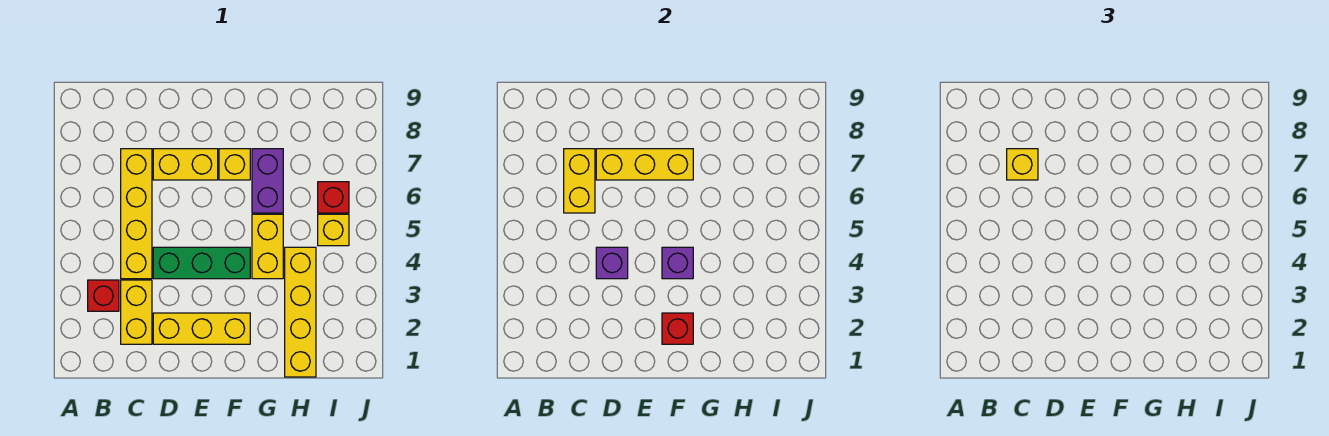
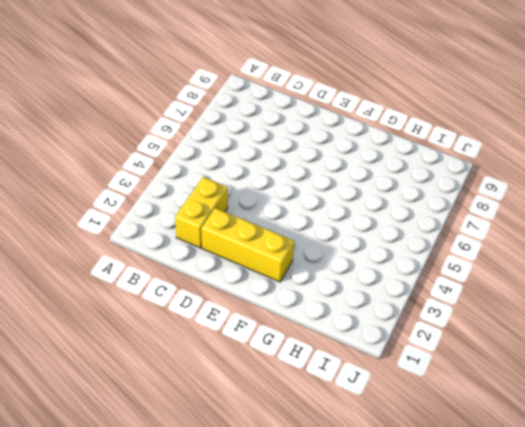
none -> red brick B3 level 1
none -> yellow brick C4:C7 level 1
none -> green brick D4:F4 level 1

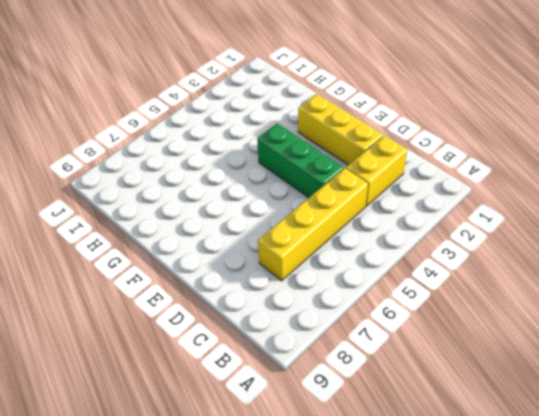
none -> red brick B3 level 1
none -> yellow brick D7:E7 level 1
none -> yellow brick F7 level 1

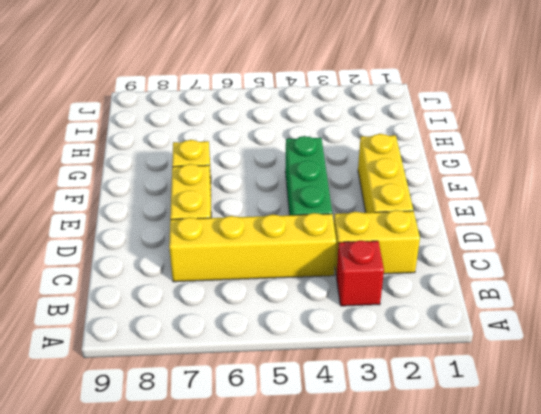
none -> yellow brick G4:G5 level 1
none -> purple brick G6:G7 level 1
none -> yellow brick H1:H4 level 1

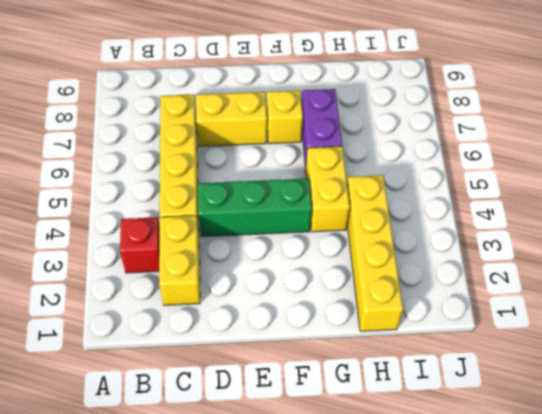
none -> yellow brick D2:F2 level 1
none -> yellow brick I5 level 1
none -> red brick I6 level 1

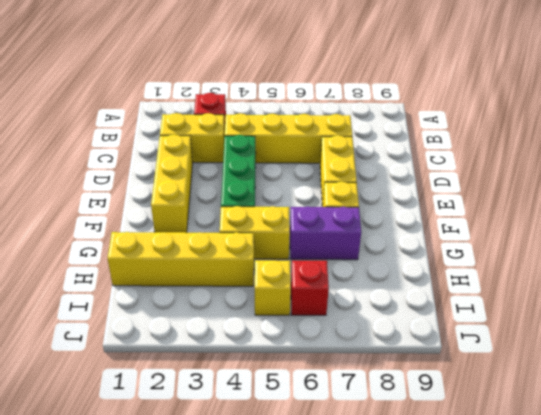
none -> yellow brick C6:C7 level 2
none -> purple brick D4 level 2
none -> yellow brick D7:F7 level 2

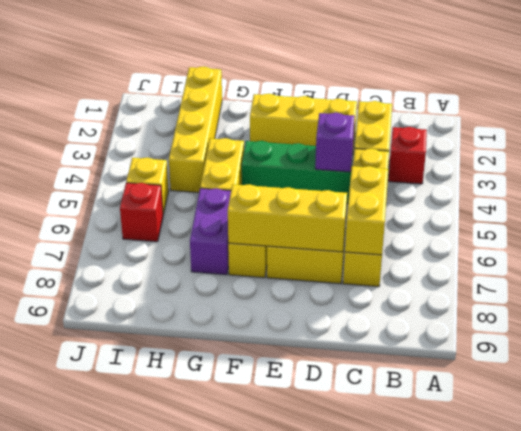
none -> red brick F2 level 2
none -> purple brick F4 level 2
none -> yellow brick C7 level 3

